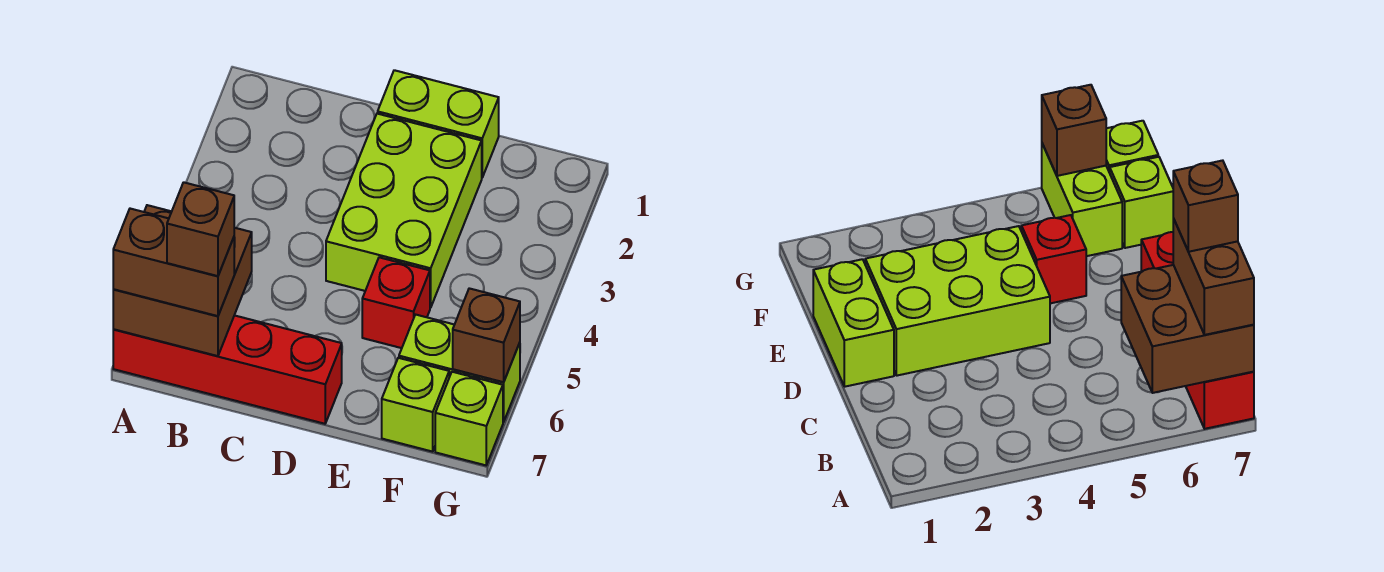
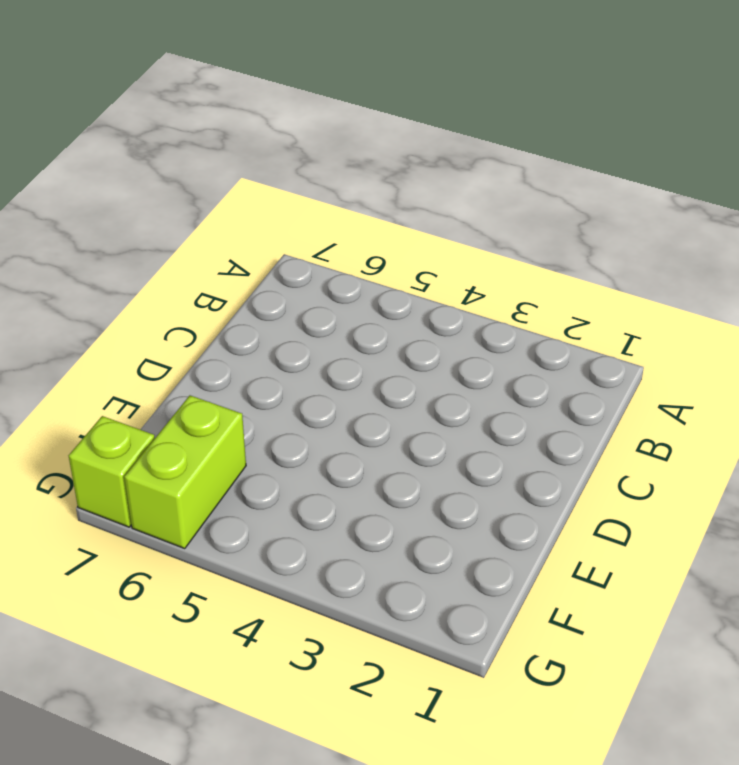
none -> red brick A7:D7 level 1
none -> lime brick D1:E1 level 1

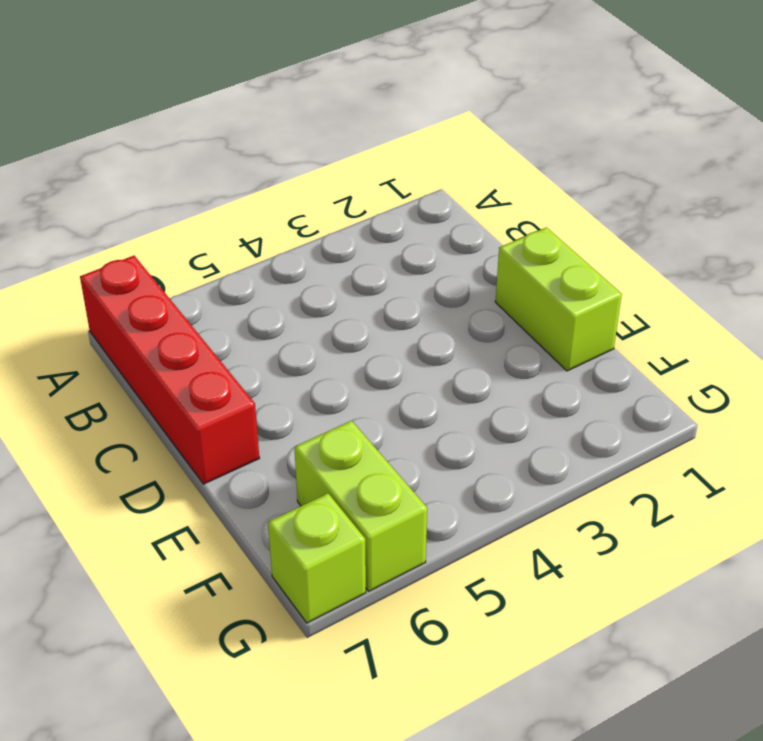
none -> lime brick D2:E4 level 1
none -> red brick E5 level 1

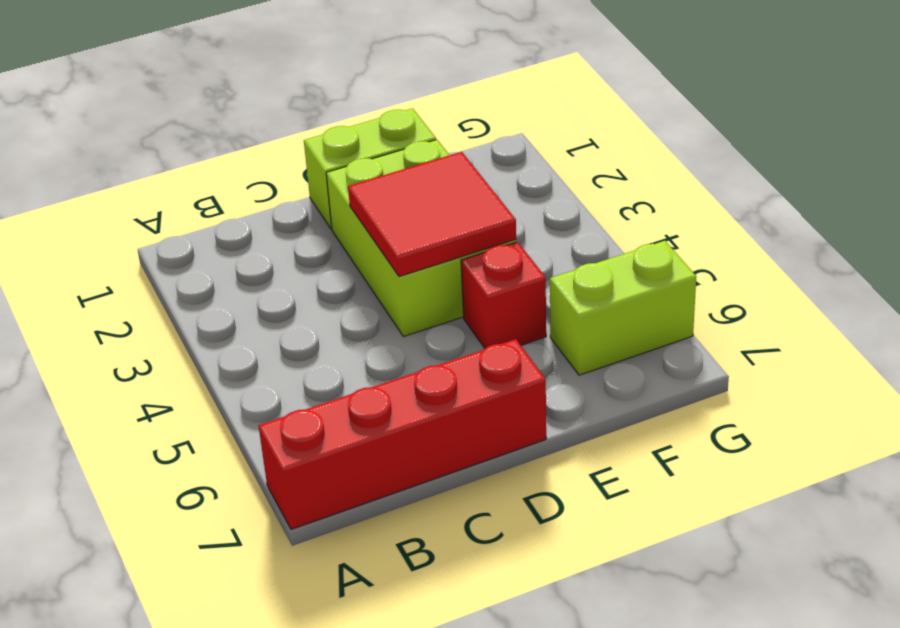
red tile D3:E4 level 2 -> none
none -> lime brick F7 level 1
none -> lime brick G7 level 1

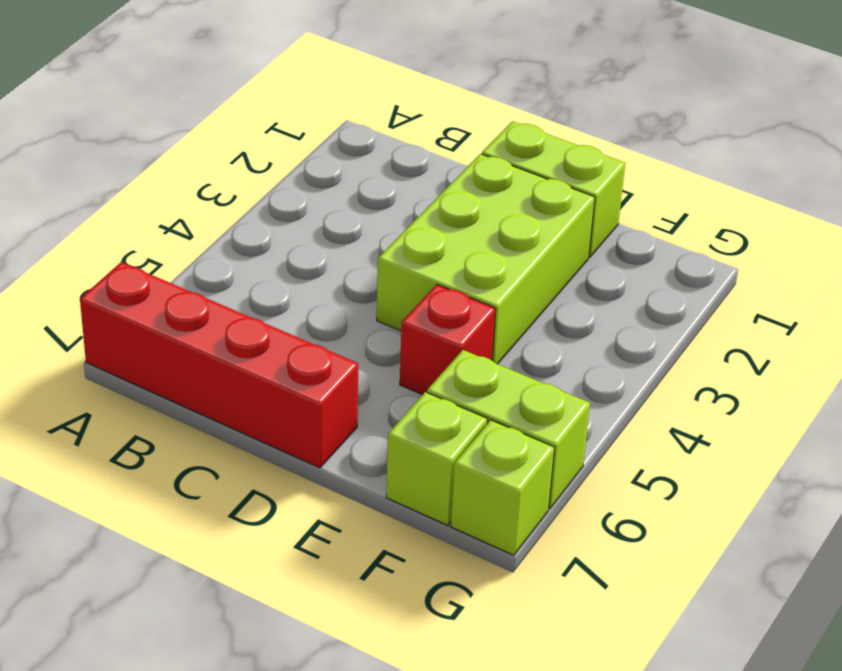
none -> brown brick A6:B7 level 2
none -> brown brick G6 level 2

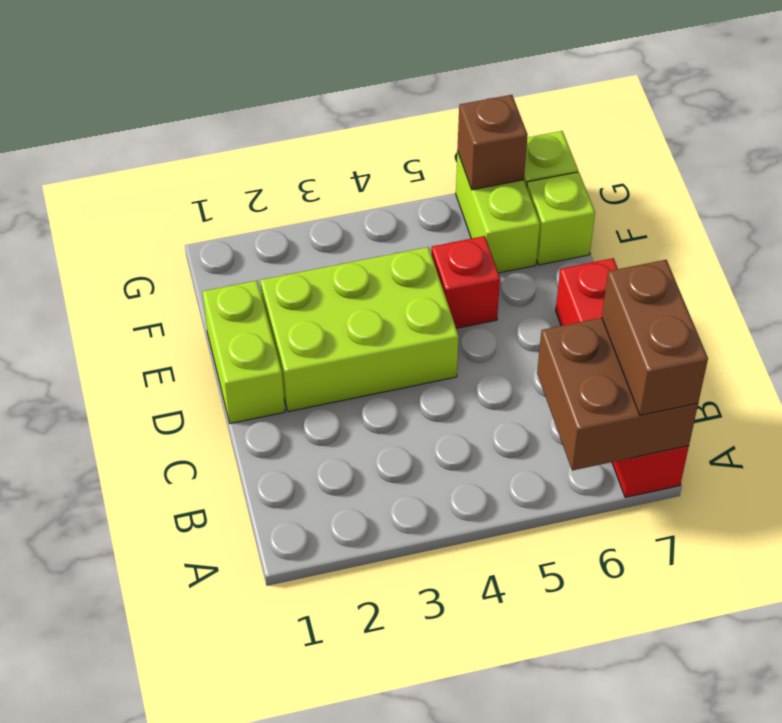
none -> brown brick B7 level 4

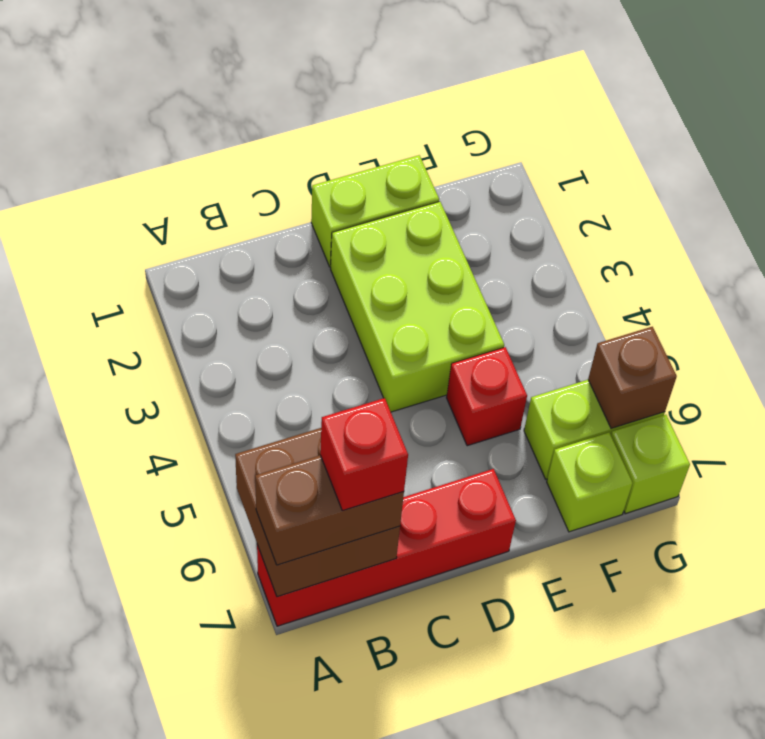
red brick B7 level 4 -> brown brick B7 level 4

